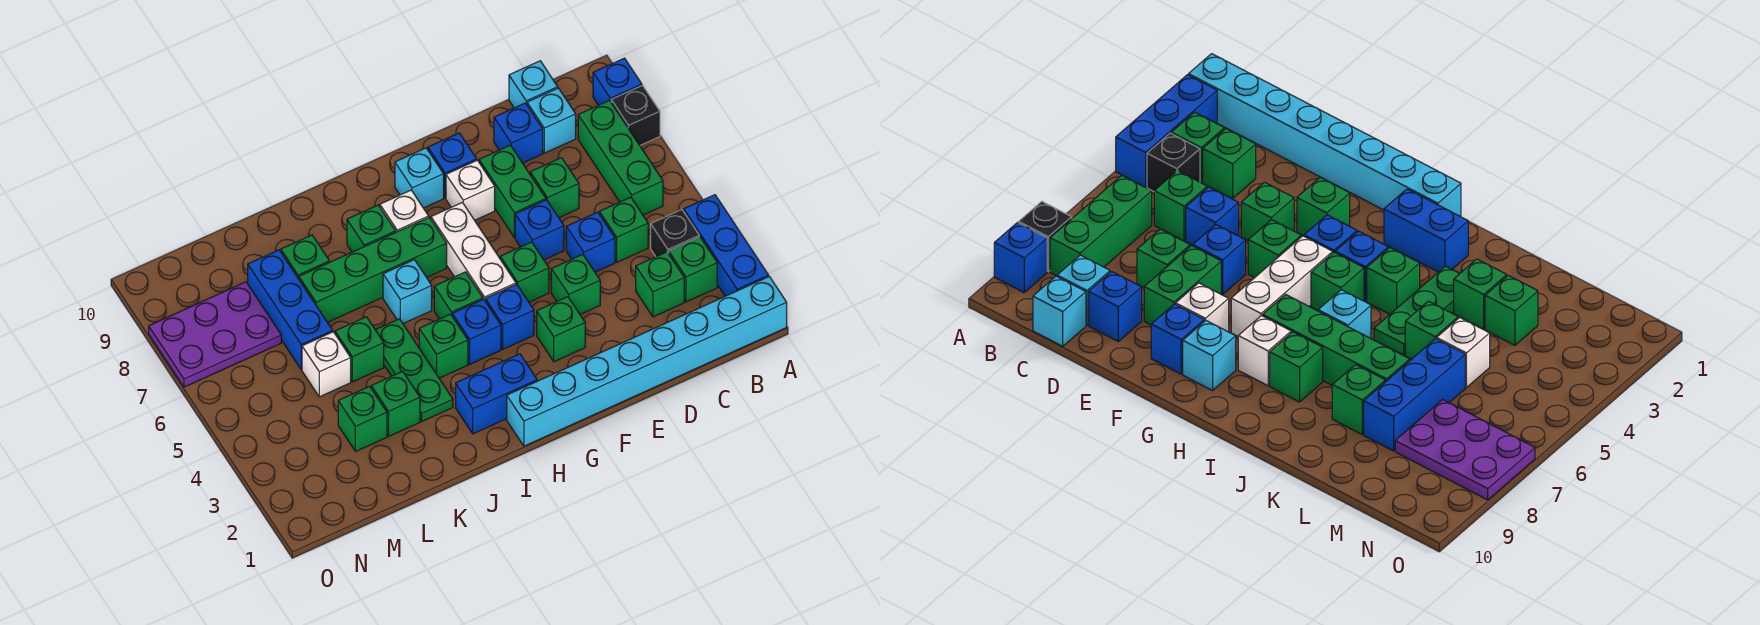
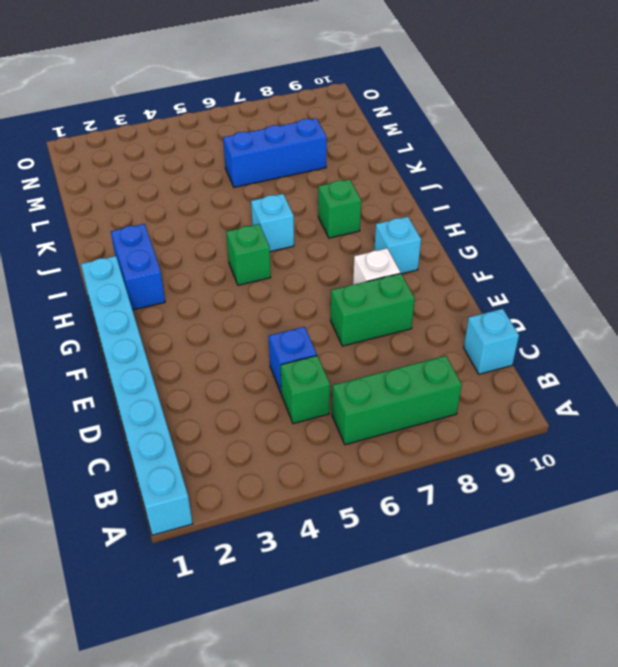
none -> blue brick A2:A4 level 1
none -> black brick A8 level 1
none -> blue brick A9 level 1
none -> green brick B3 level 1

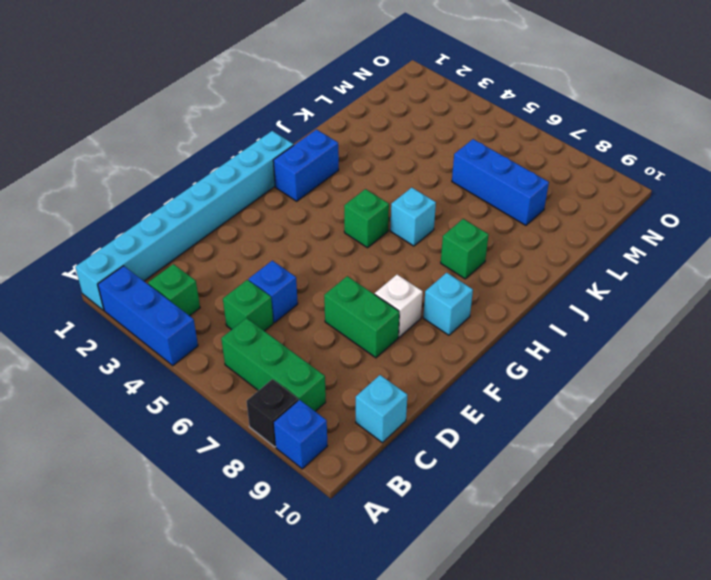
none -> black brick B4 level 1
none -> green brick C3 level 1
none -> cyan brick C9 level 1
none -> green brick D7 level 1

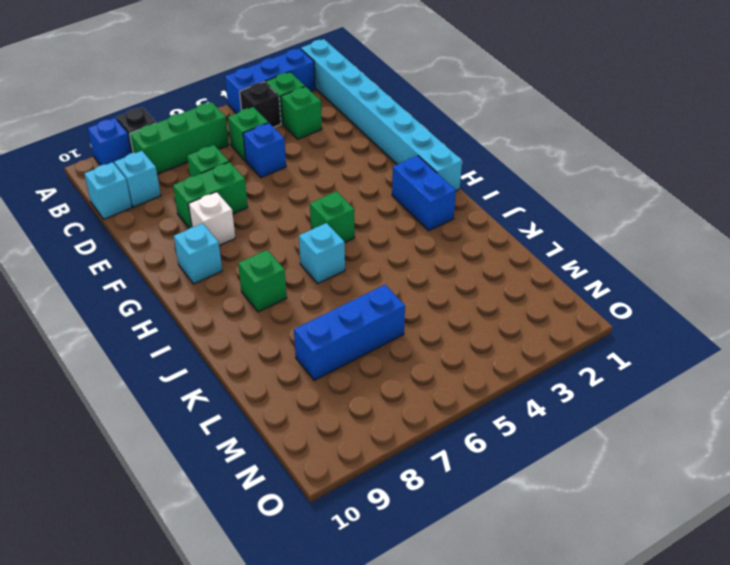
none -> blue brick D9 level 1
none -> green brick E4 level 1
none -> blue brick E6 level 1
none -> green brick F3 level 1

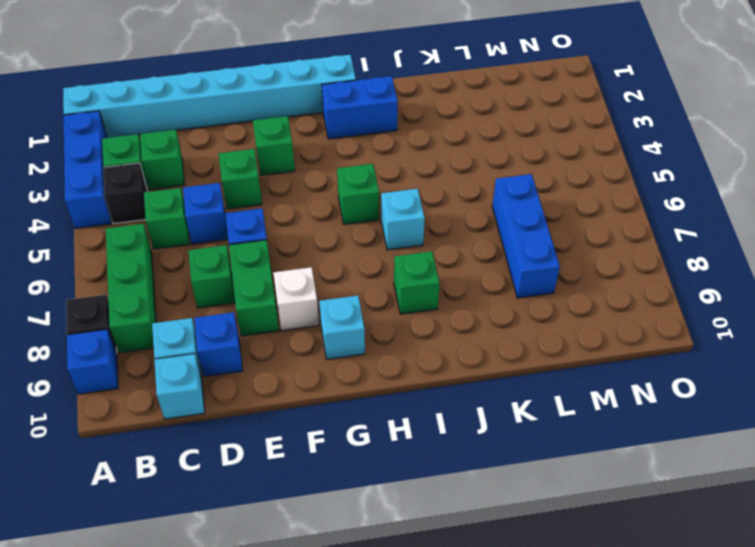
none -> green brick F5 level 1
none -> blue brick F9 level 1
none -> blue brick G4 level 1
none -> white brick G5:G7 level 1

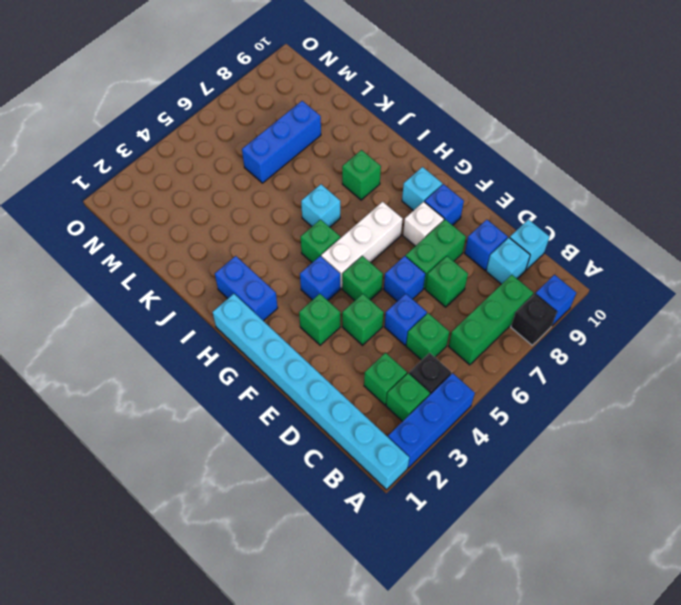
none -> blue brick H4 level 1
none -> green brick H7:K7 level 1
none -> white brick H8 level 1
none -> green brick I4 level 1

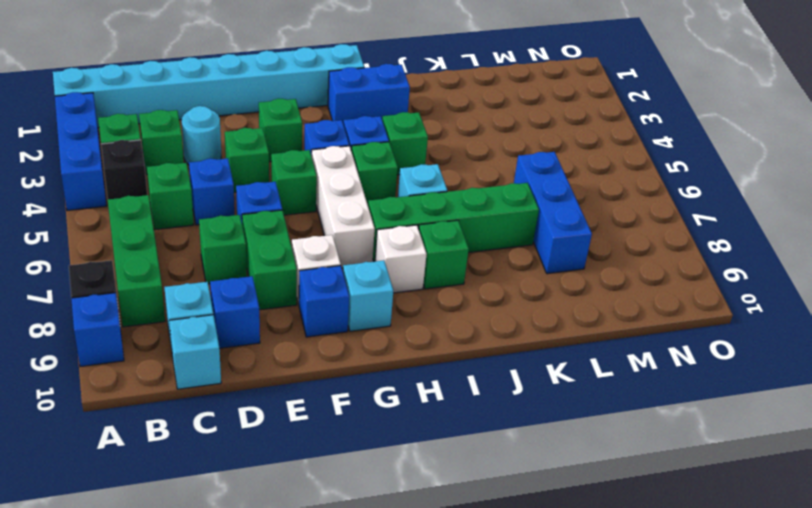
cyan round brick D3 level 1 -> none
none -> green plate J3:J5 level 1
none -> green brick K3 level 1
none -> green brick K5 level 1
none -> green brick K8 level 1

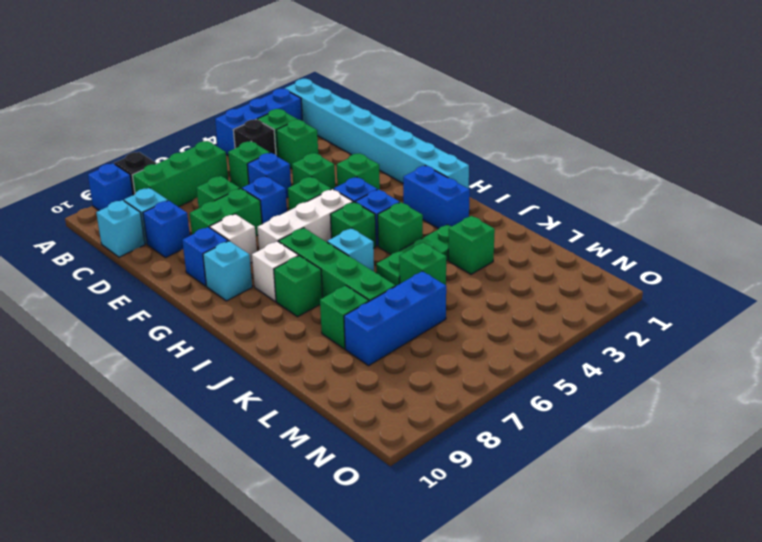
none -> green brick L3 level 1
none -> white brick L5 level 1
none -> purple plate M7:O8 level 1

